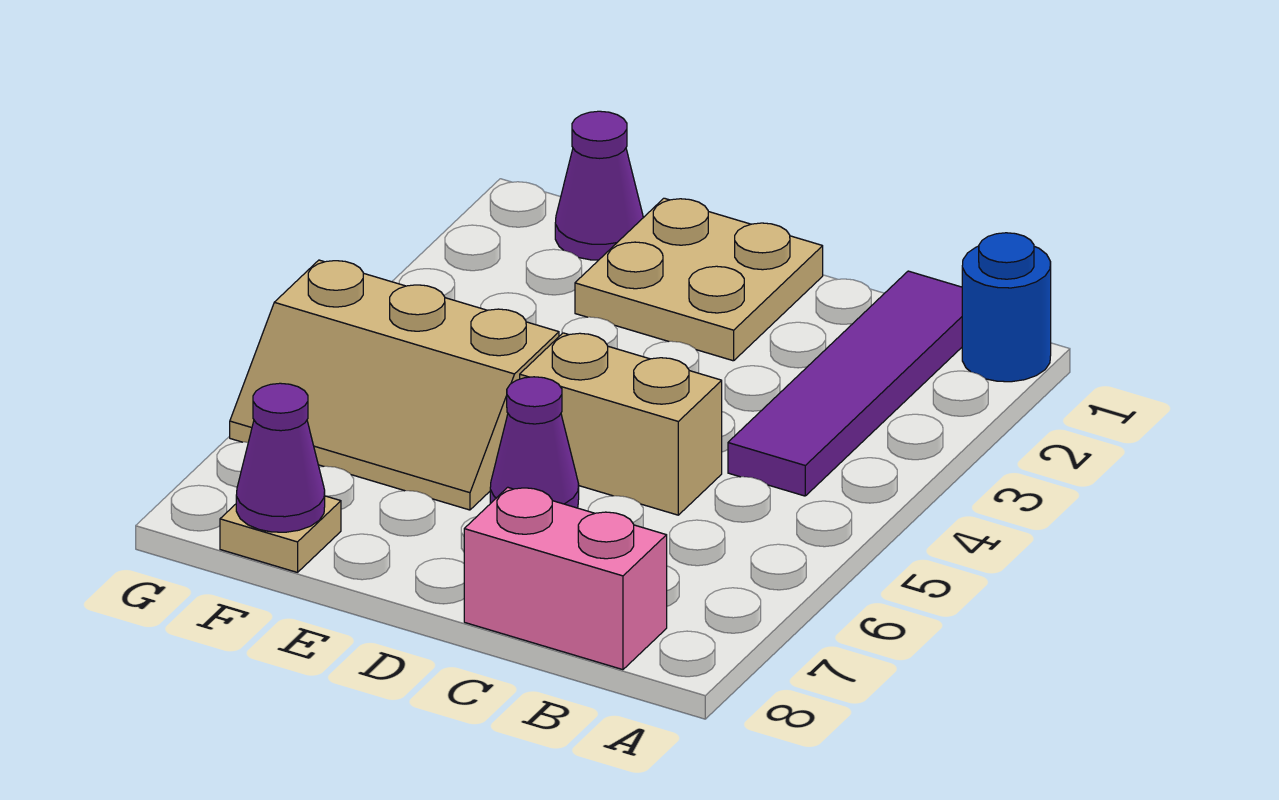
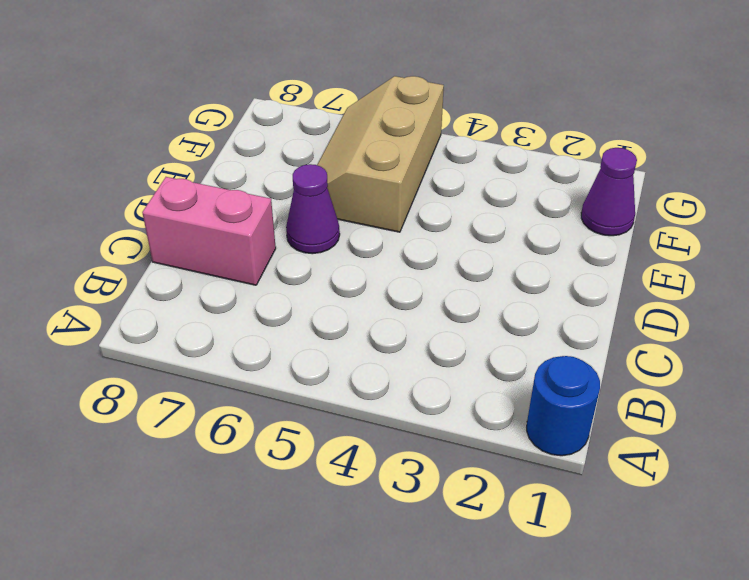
pink brick C7:C8 level 1 -> pink brick B8:C8 level 1
none -> purple tile B1:B4 level 1
none -> tan brick C5:D5 level 1

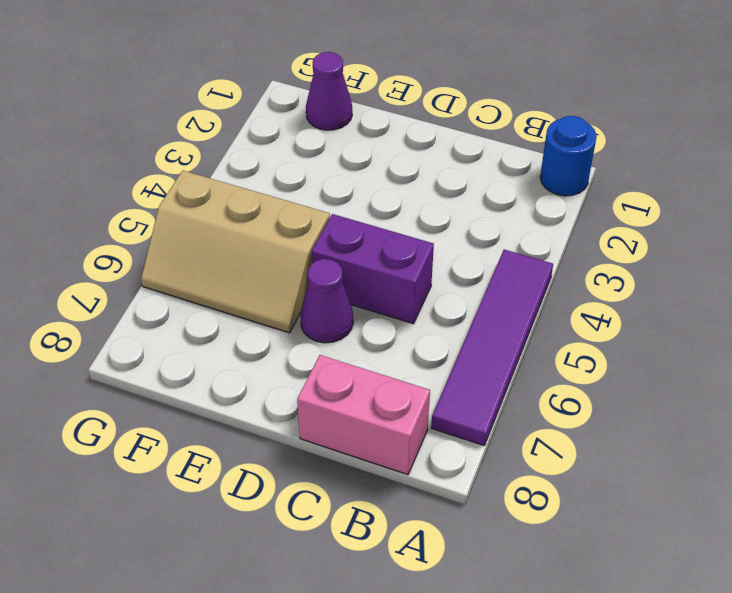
purple tile A4:A7 level 1 -> purple tile B1:B4 level 1
purple brick C5:D5 level 1 -> tan brick C5:D5 level 1
none -> tan plate D1:E2 level 1
none -> tan plate F8 level 1

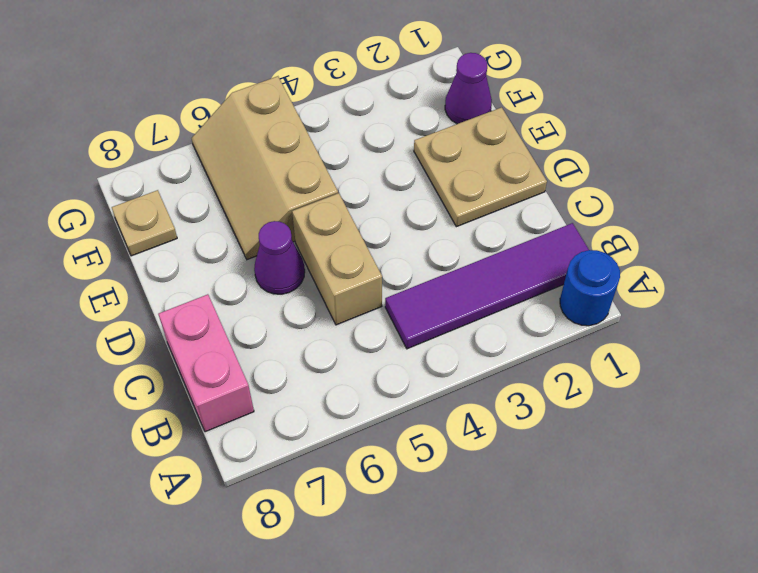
none -> purple cone F8 level 2

